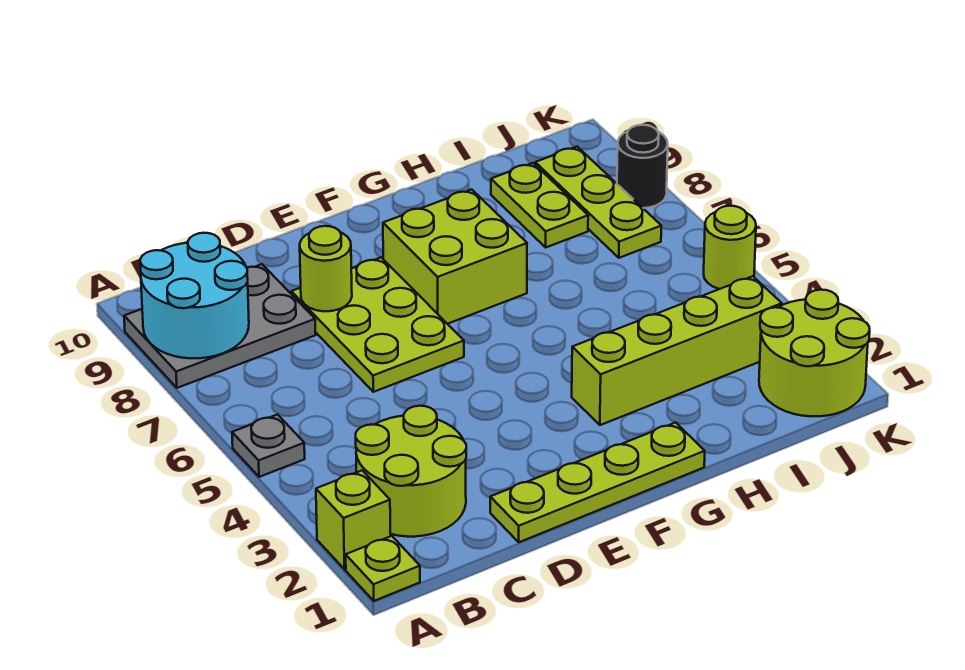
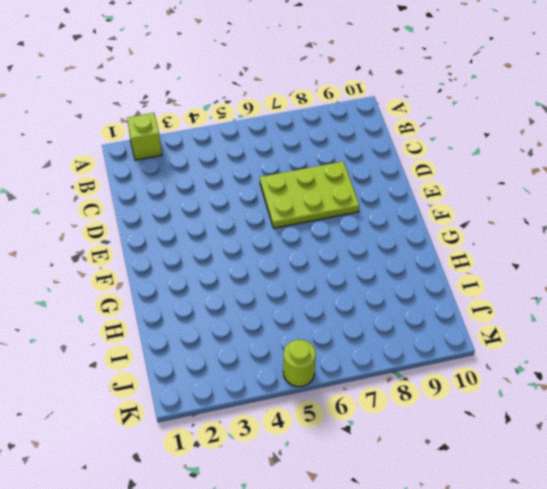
none -> lime plate A1 level 1
none -> grey plate A5 level 1
none -> grey plate A8:C9 level 1

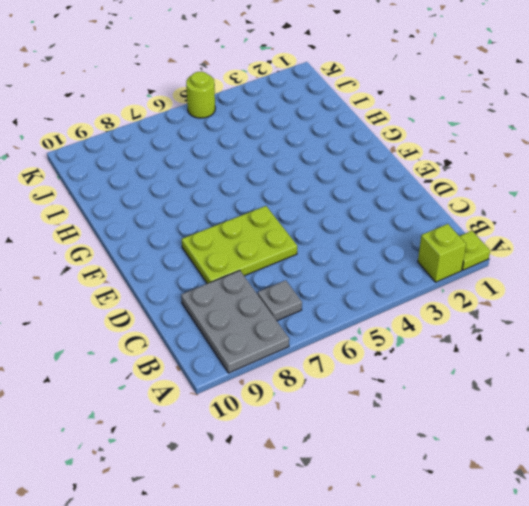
grey plate B7 level 1 -> grey plate A5 level 1
none -> lime round brick B2:C3 level 1
none -> lime plate D1:G1 level 1
none -> lime brick F7:G8 level 1

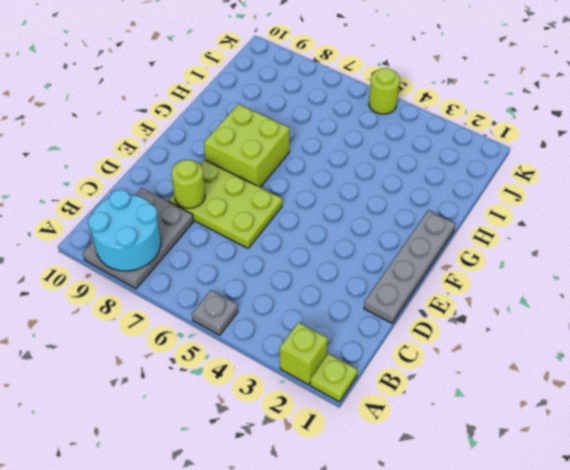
grey plate D1:G1 level 1 -> lime plate D1:G1 level 1
none -> lime round brick B2:C3 level 1
none -> lime brick G3:J3 level 1
none -> lime plate I8:I9 level 1

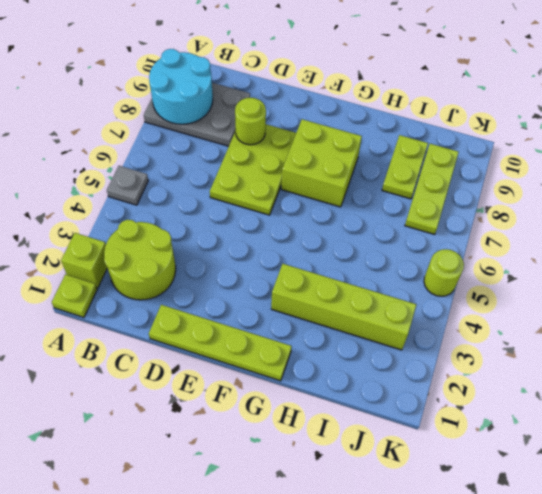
none -> lime round brick J1:K2 level 1
none -> black round brick K8 level 1

